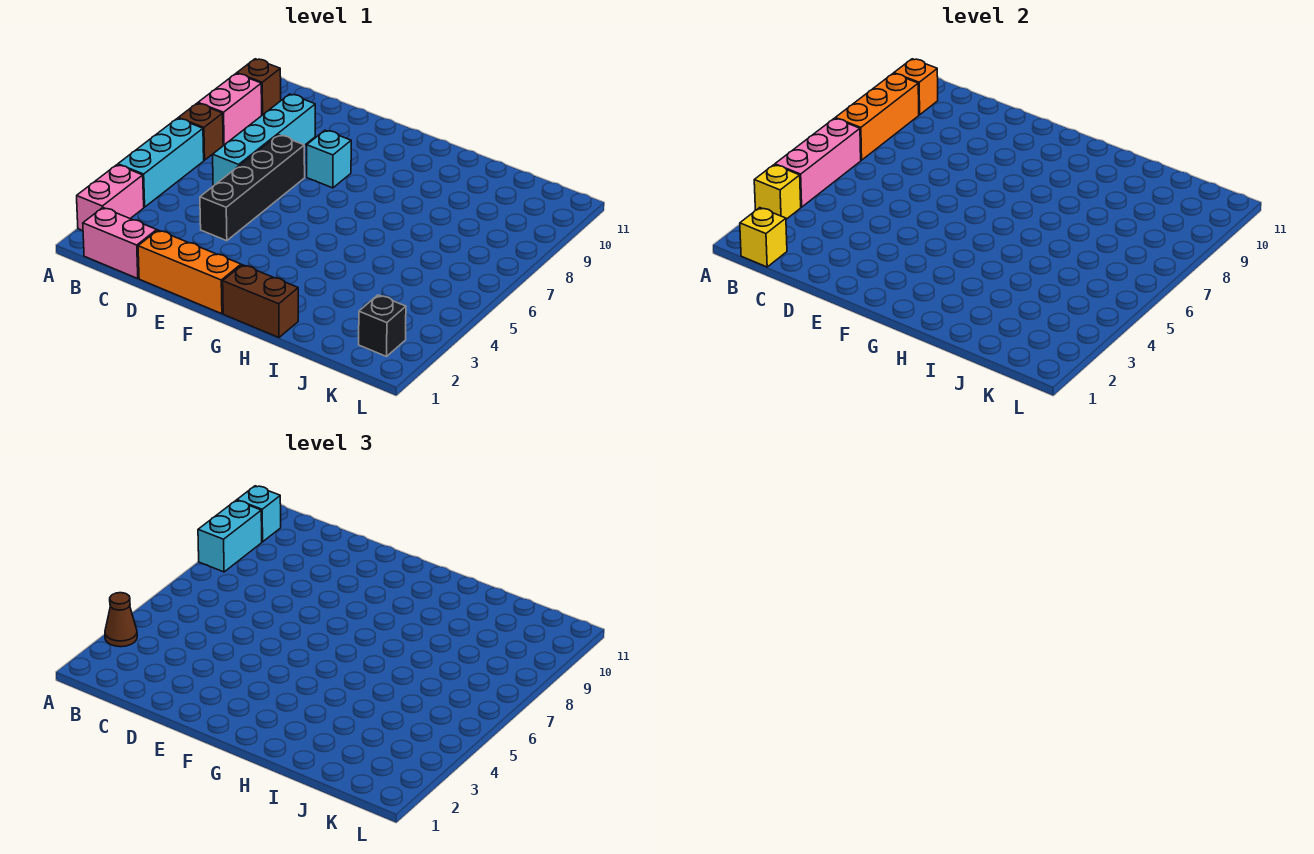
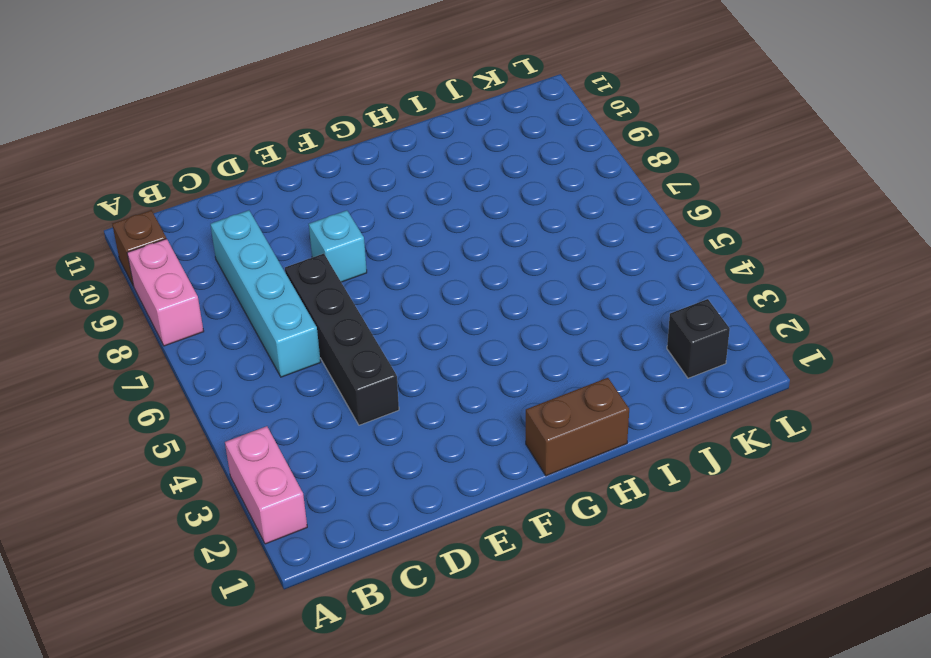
none -> cyan brick A4:A6 level 1
none -> brown brick A7 level 1
none -> pink brick B1:C1 level 1

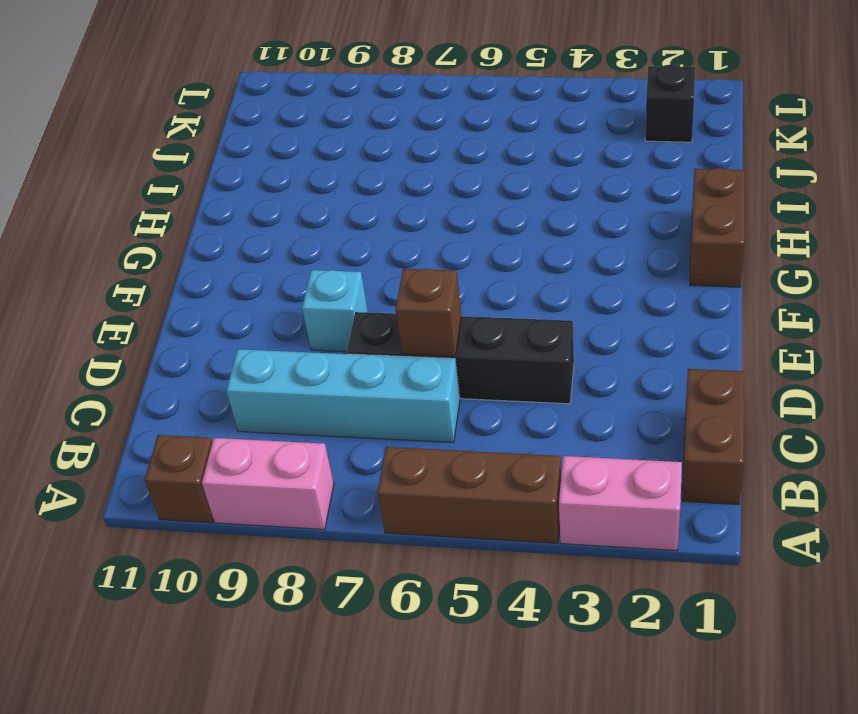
brown brick A4:A6 level 1 -> cyan brick A4:A6 level 1
brown brick B1:C1 level 1 -> pink brick B1:C1 level 1
brown brick D6 level 2 -> brown brick A7 level 1
none -> orange brick D1:F1 level 1
none -> yellow brick A3 level 2
none -> pink brick A4:A6 level 2

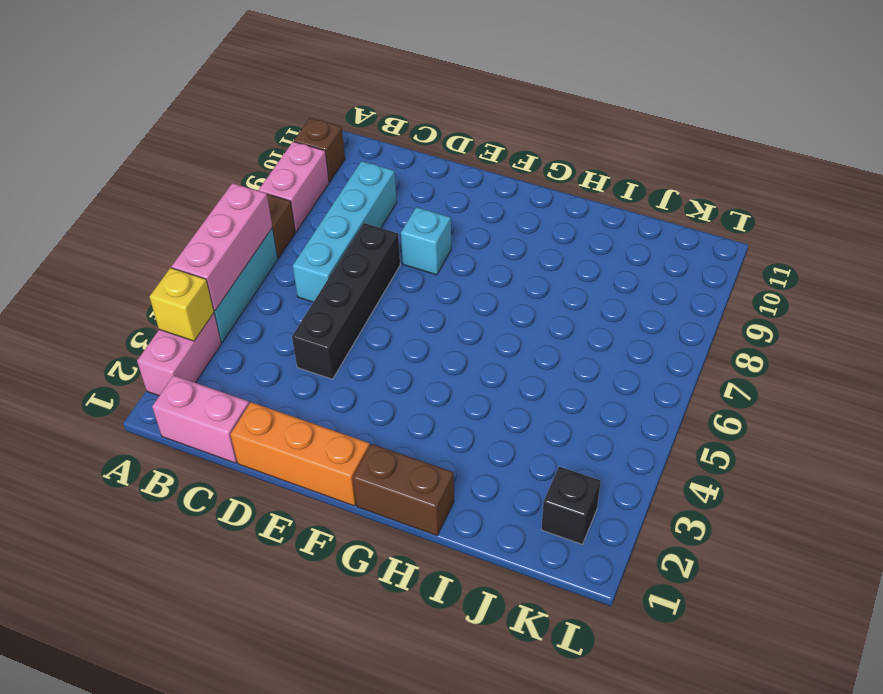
none -> orange brick A7:A9 level 2
none -> orange brick A10 level 2
none -> yellow brick B1 level 2

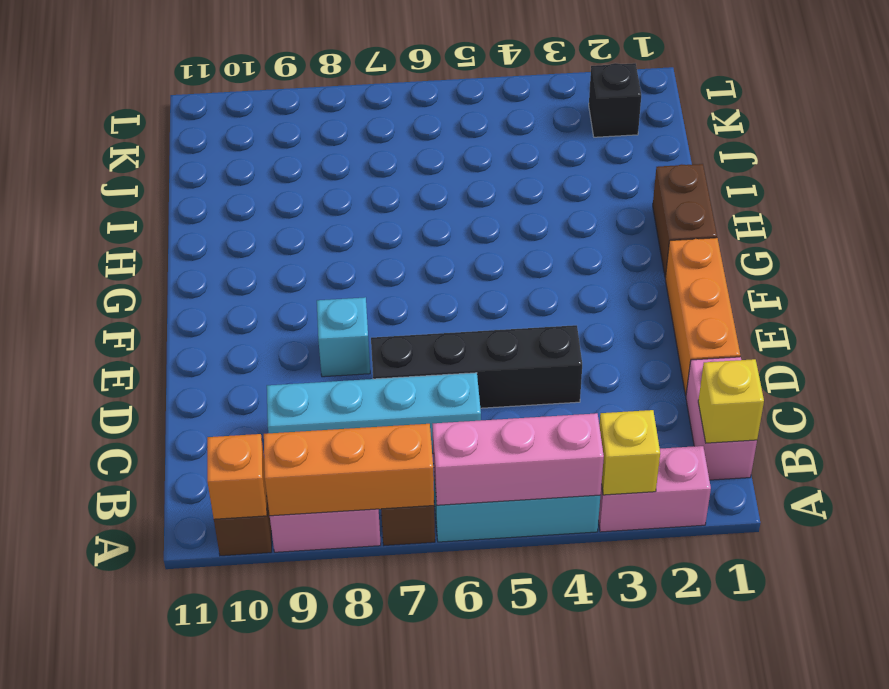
none -> brown cone A3 level 3
none -> cyan brick A8:A9 level 3
none -> cyan brick A10 level 3

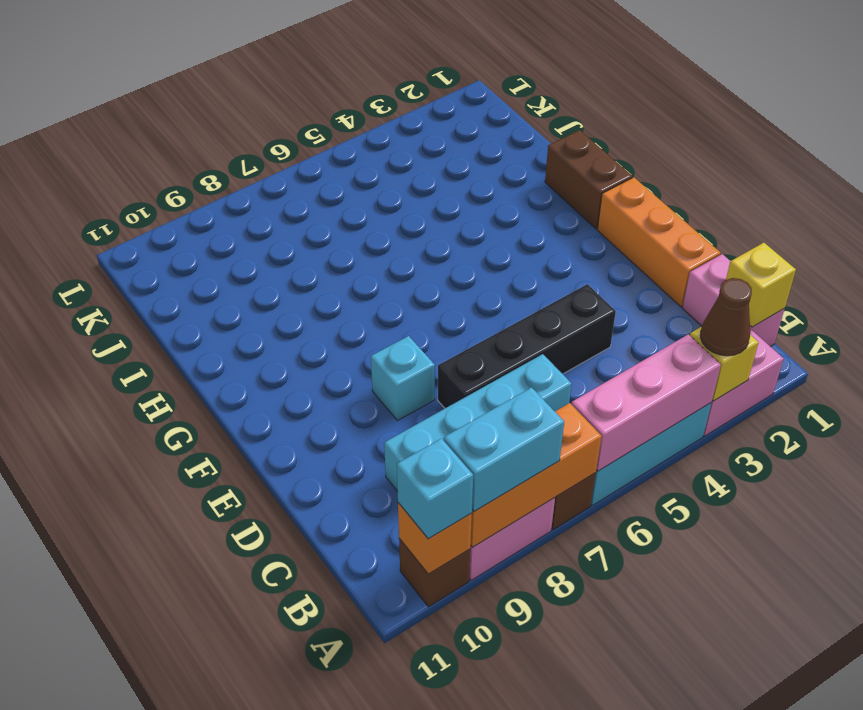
none -> black brick K2 level 1

